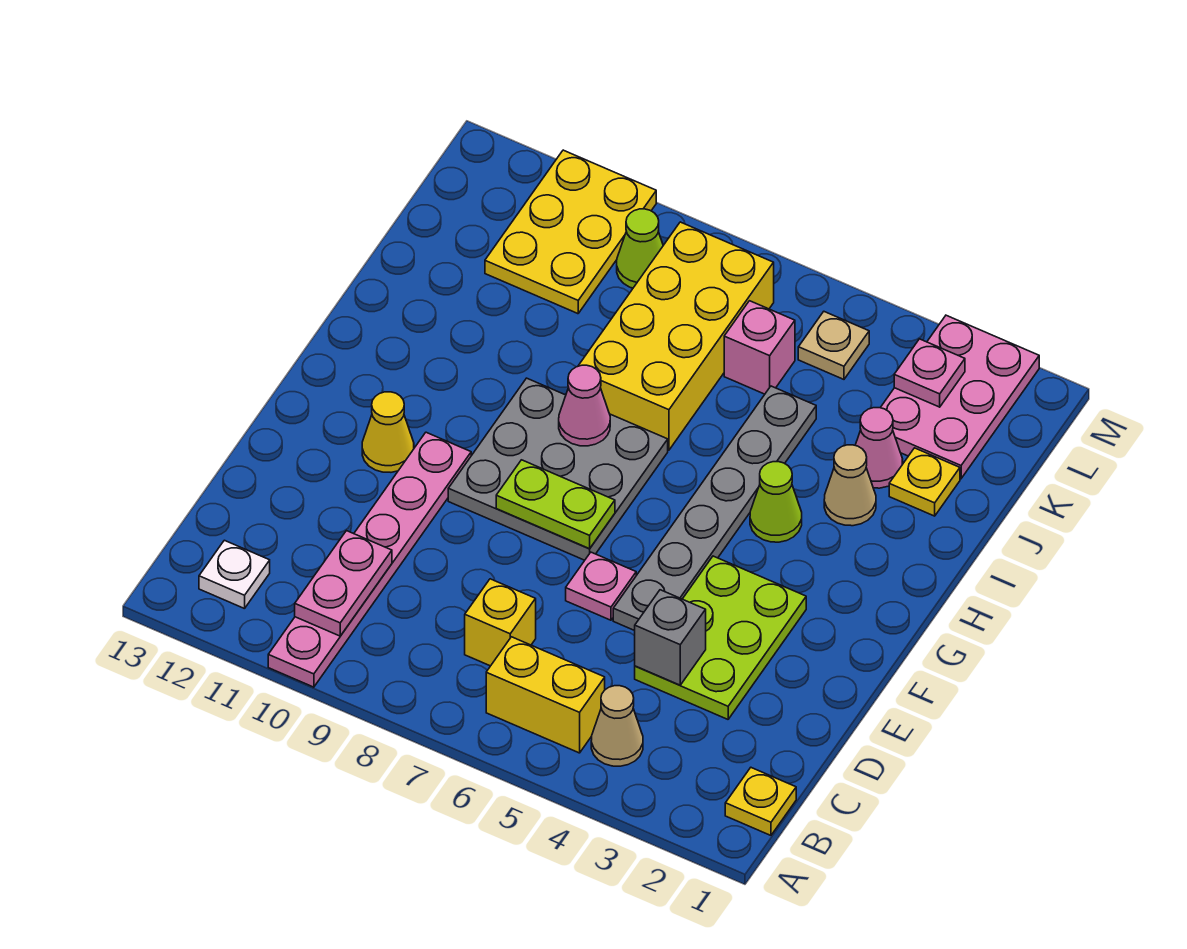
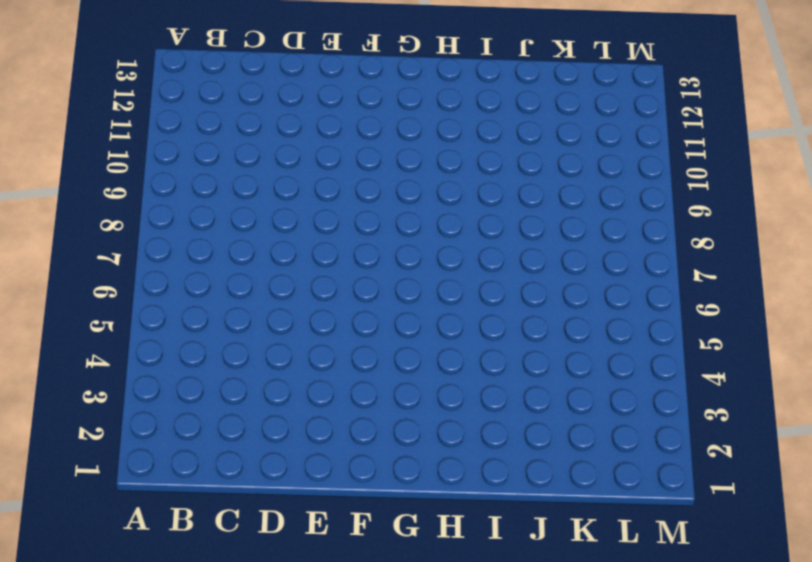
none -> pink plate A10:F10 level 1
none -> yellow plate B1 level 1
none -> tan cone B4 level 1

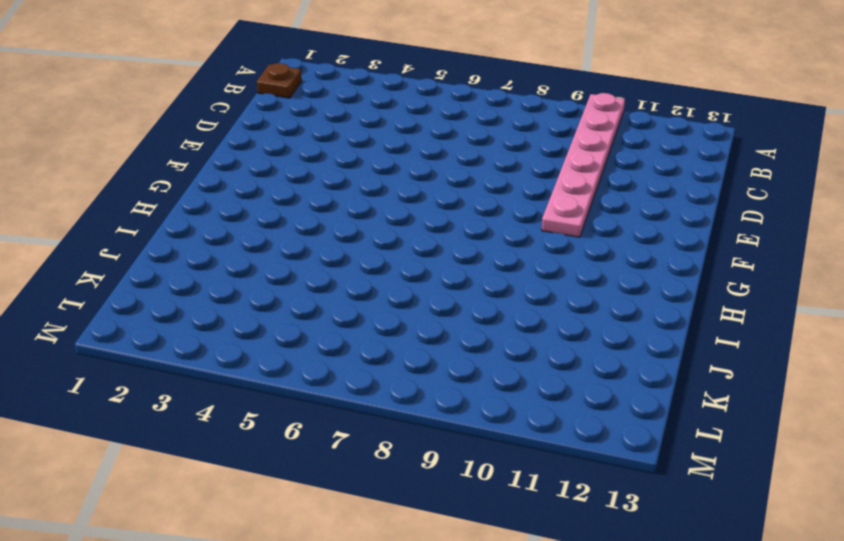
brown plate B1 level 1 -> yellow plate B1 level 1
none -> tan cone B4 level 1
none -> yellow brick B5:B6 level 1
none -> white plate B12 level 1

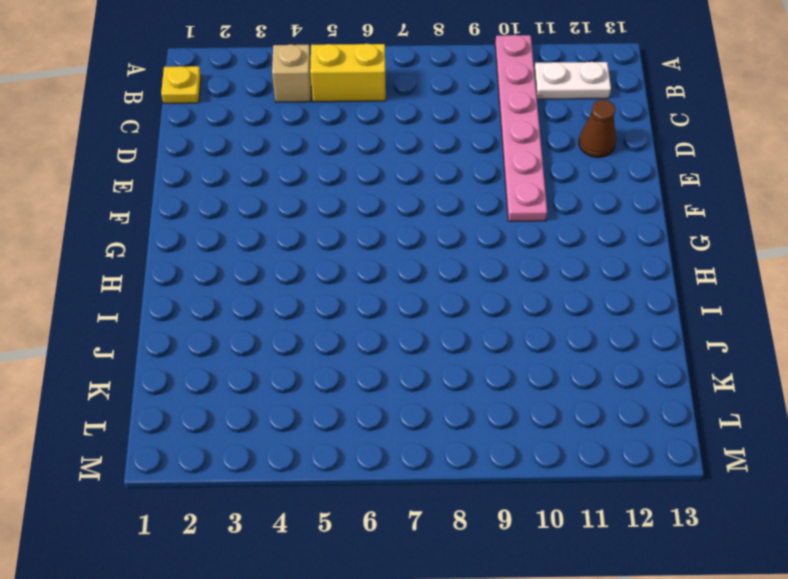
tan brick B4 level 1 -> tan cone B4 level 1
white plate B11:B12 level 1 -> white plate B12 level 1
brown cone D12 level 1 -> none
none -> yellow brick C7 level 1
none -> lime plate D3:F4 level 1
none -> grey plate E5:J5 level 1

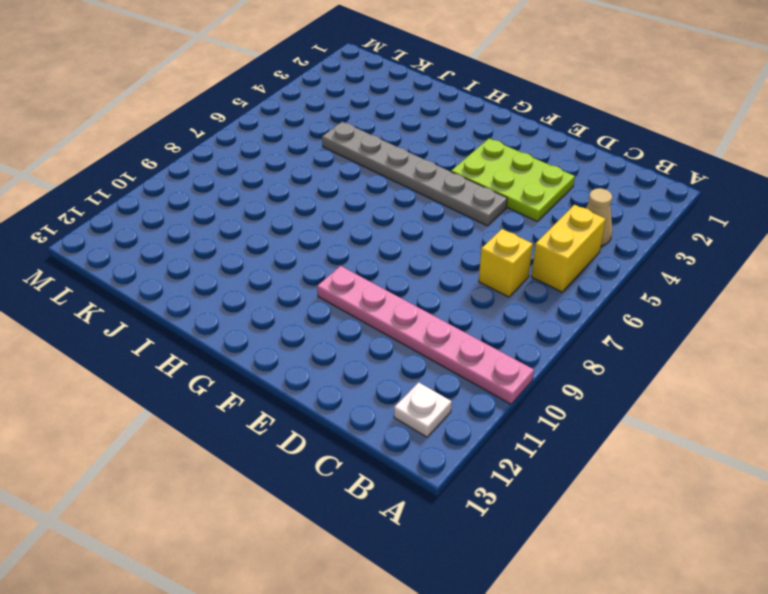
none -> yellow plate B1 level 1
none -> pink plate E6 level 1
none -> grey plate F7:H9 level 1

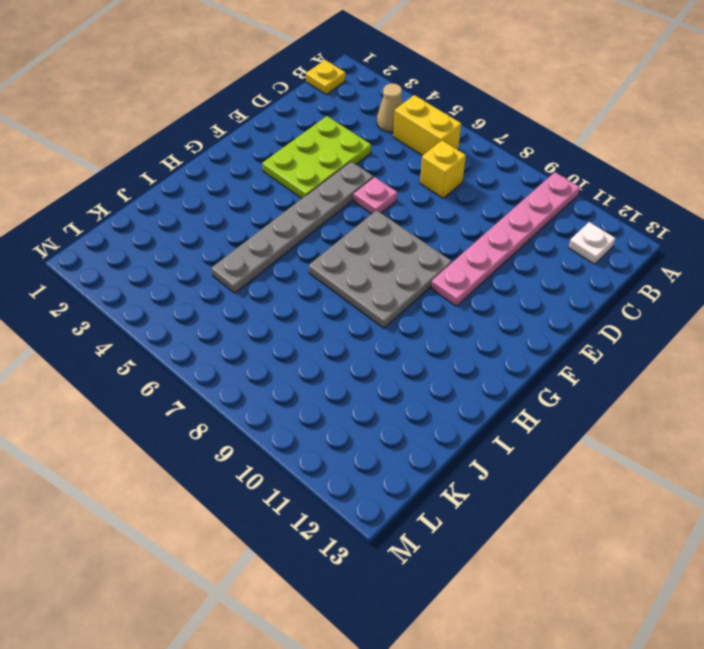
none -> yellow cone F11 level 1
none -> lime cone H4 level 1
none -> tan cone I3 level 1

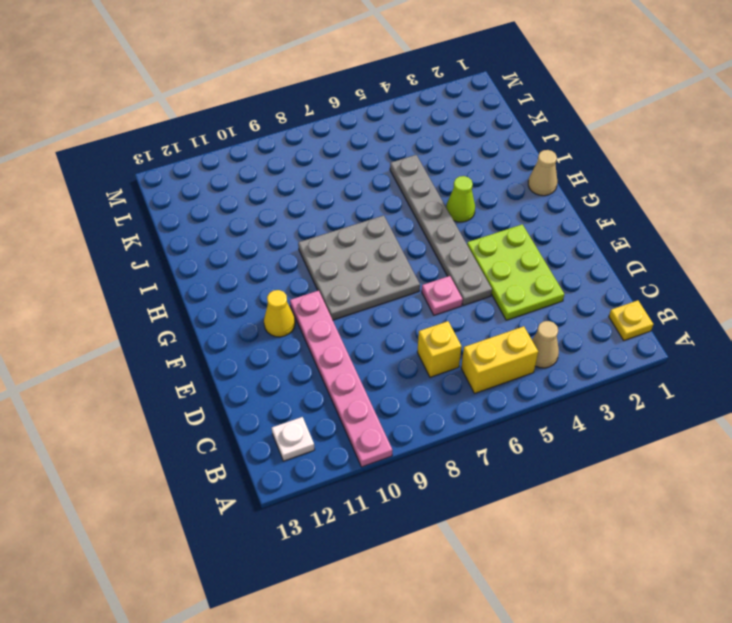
tan cone H1 level 1 -> tan cone I3 level 1
none -> yellow brick I7:L8 level 1
none -> yellow plate J2 level 1
none -> pink cone J3 level 1

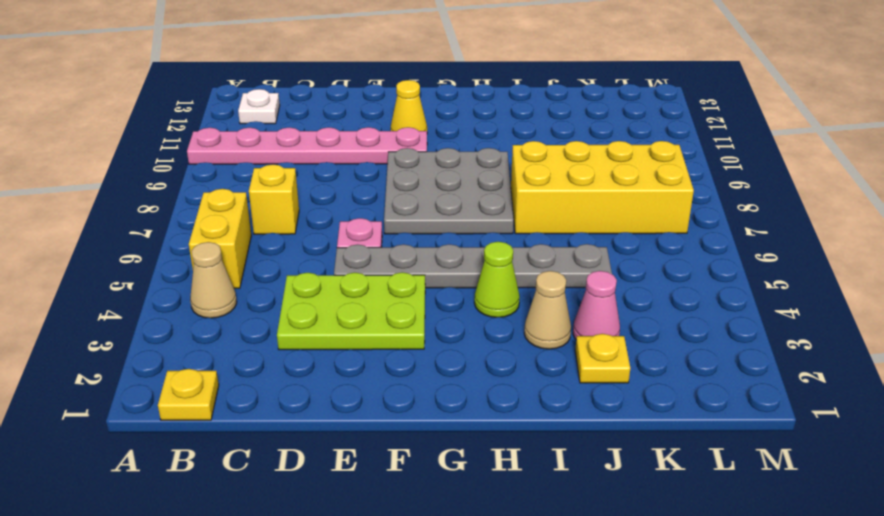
none -> pink plate K2:M3 level 1
none -> pink brick K6 level 1
none -> yellow plate K10:M11 level 1

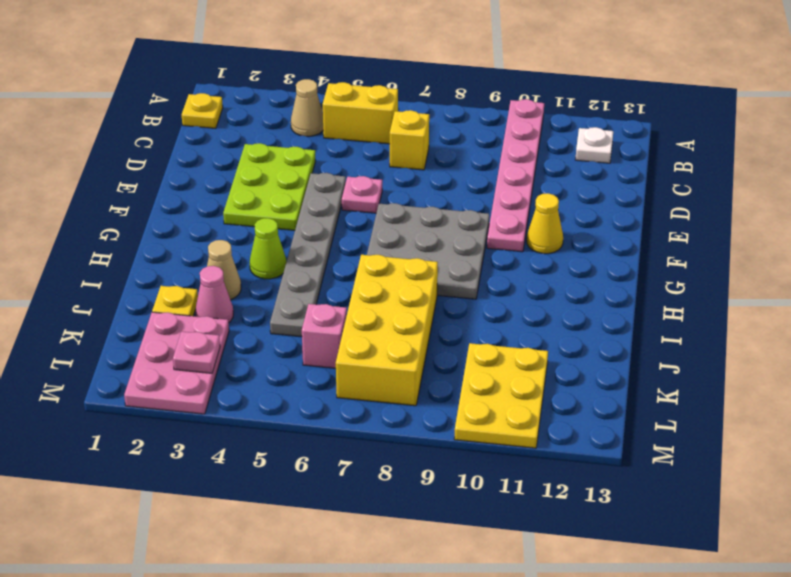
none -> tan plate L5 level 1
none -> lime cone L9 level 1
none -> pink plate B10:C10 level 2

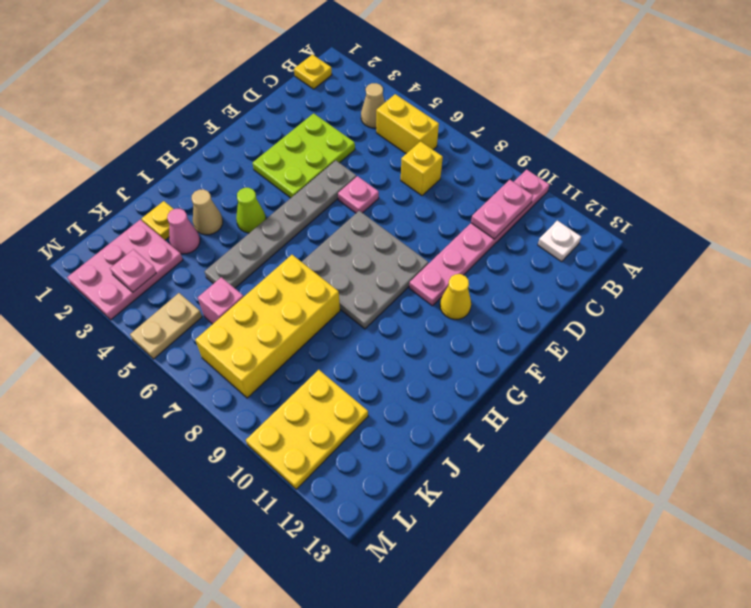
tan plate L5:M5 level 1 -> tan plate L5 level 1
none -> lime cone L9 level 1
none -> grey brick D4 level 2
none -> lime plate F7:F8 level 2

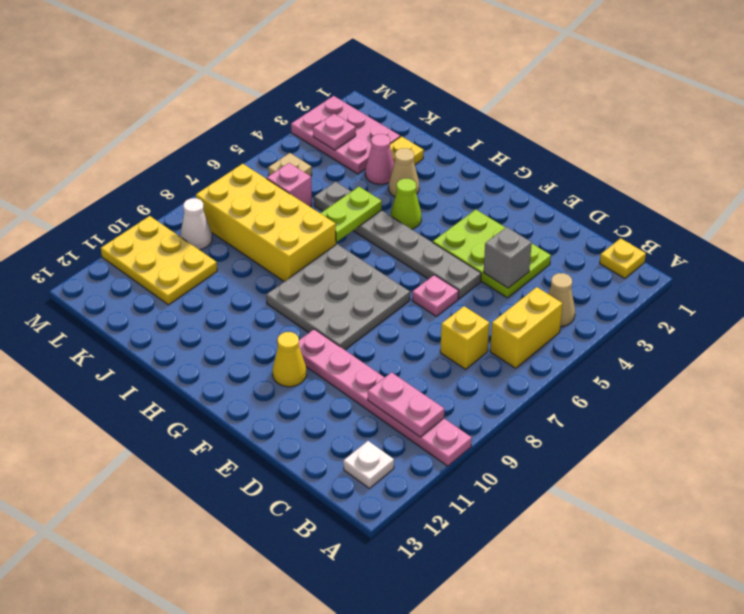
lime plate I5:I6 level 2 -> lime plate F7:F8 level 2
white cone L9 level 1 -> lime cone L9 level 1
none -> pink cone H8 level 2

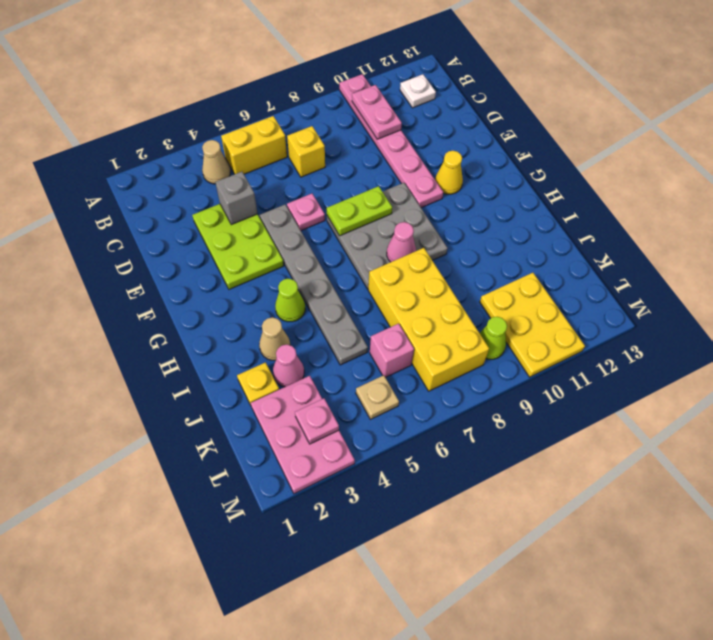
none -> yellow plate B1 level 1

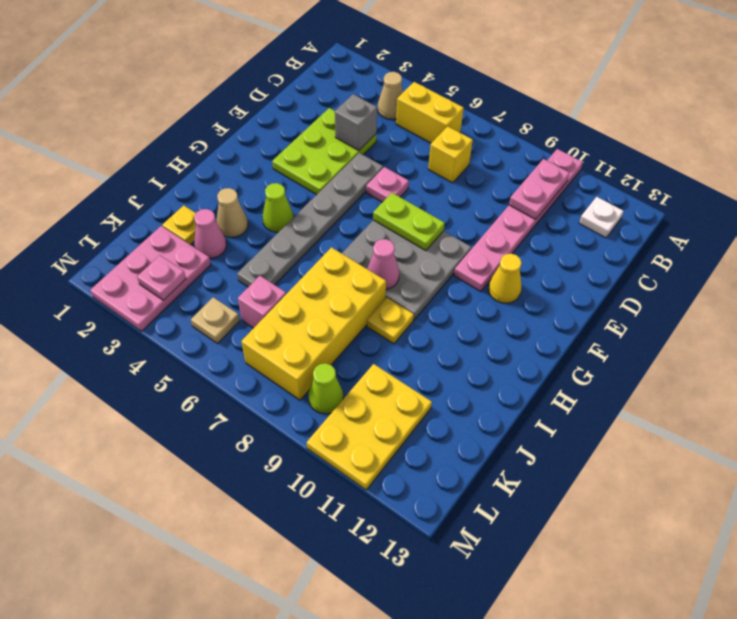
yellow plate I9 level 1 -> yellow plate B1 level 1

